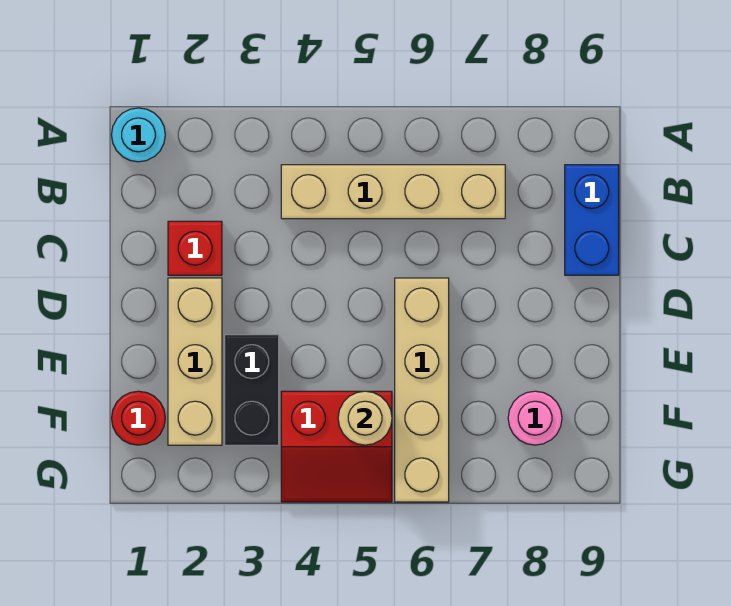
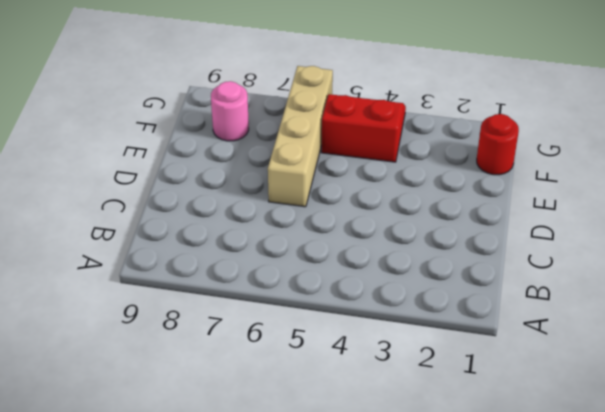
none -> cyan round brick A1 level 1
none -> tan brick B4:B7 level 1

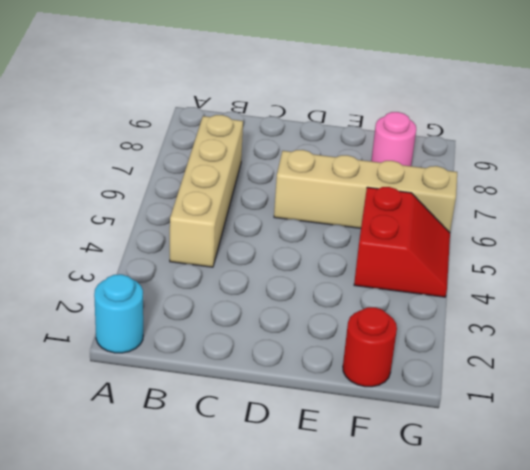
none -> blue brick B9:C9 level 1
none -> red brick C2 level 1

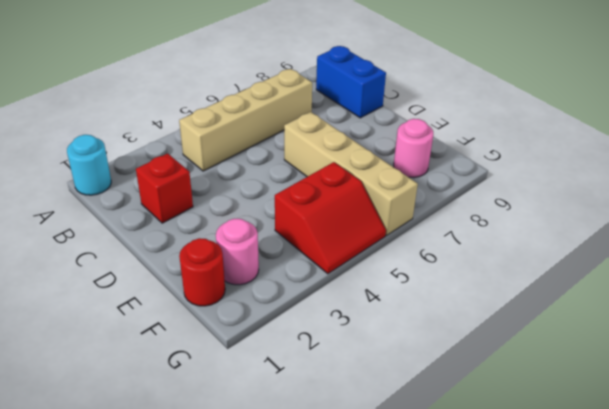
pink round brick F2 level 1 -> tan brick D2:F2 level 1
none -> black brick E3:F3 level 1
none -> tan round brick F5 level 2

